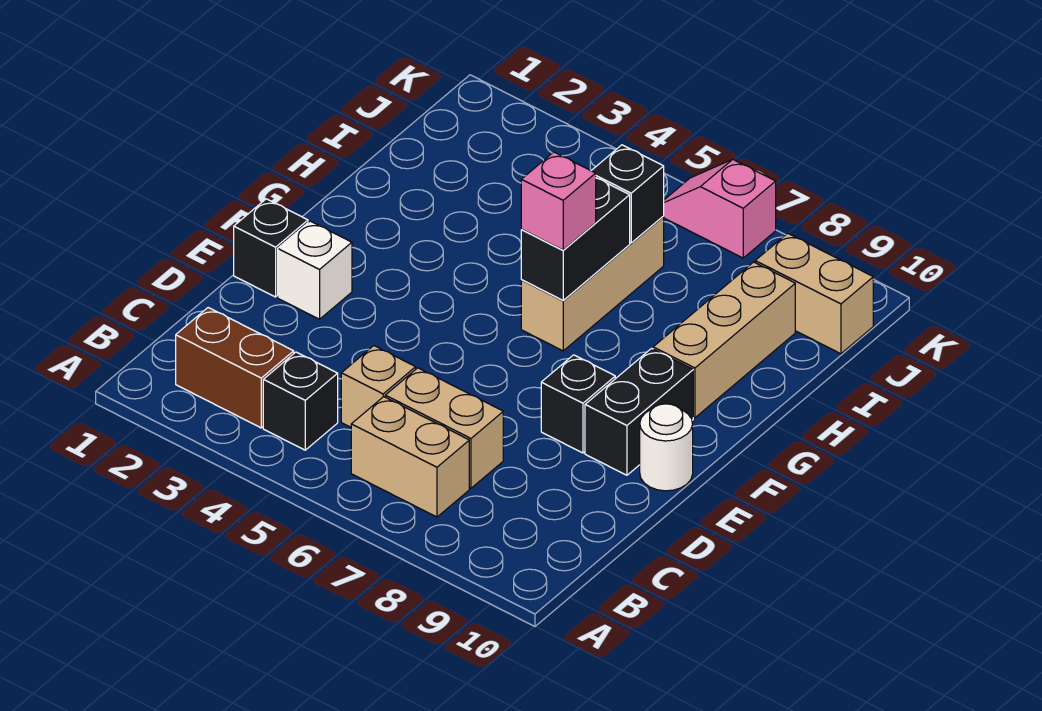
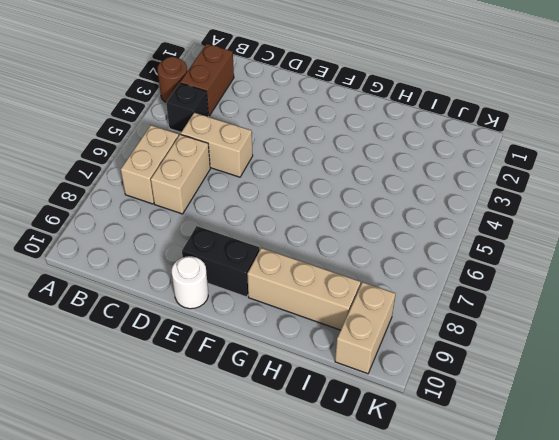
brown round brick A3 level 1 -> none
tan brick C5:D5 level 1 -> tan brick C5 level 1
none -> black brick E1 level 1
none -> white brick E2 level 1
none -> black brick E8 level 1

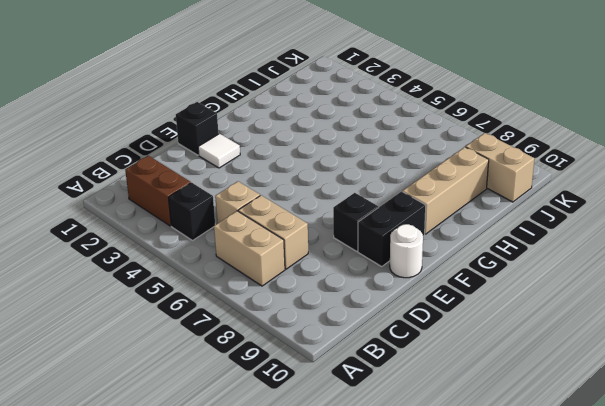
white tile E2 level 1 -> white brick E2 level 1
none -> tan brick G6:I6 level 1
none -> pink slope K6:K7 level 1 top 7
none -> black brick G6:H6 level 2

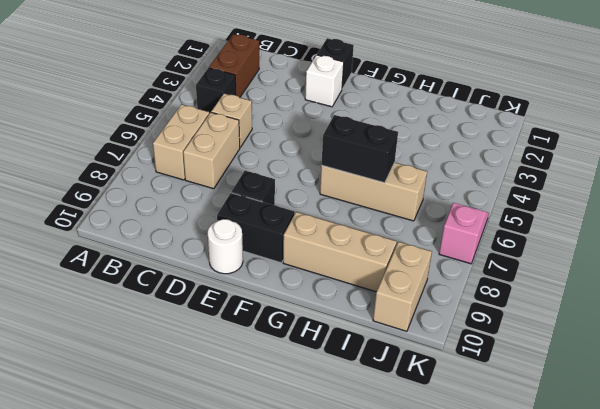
none -> black brick I6 level 2
none -> pink brick G6 level 3

